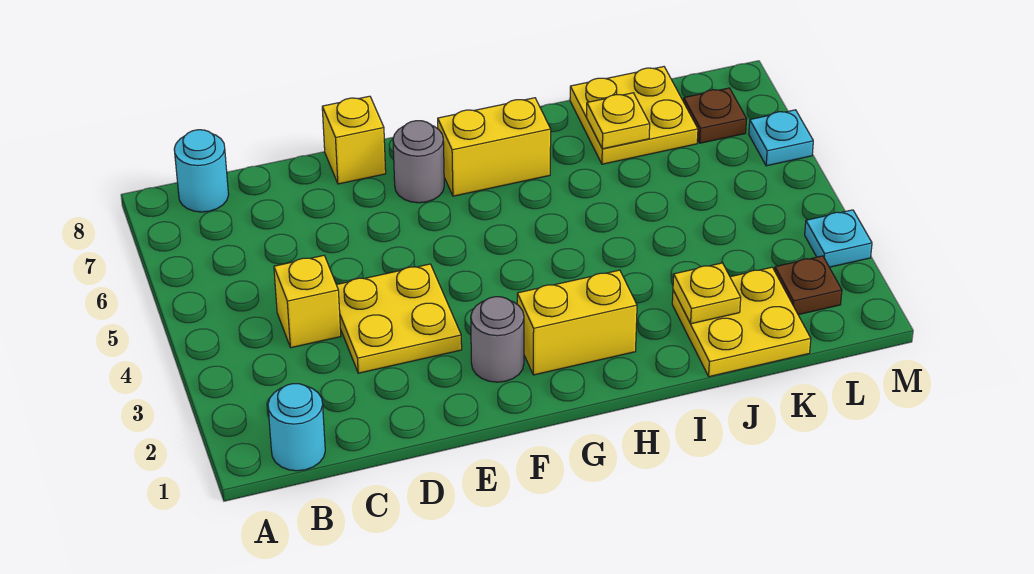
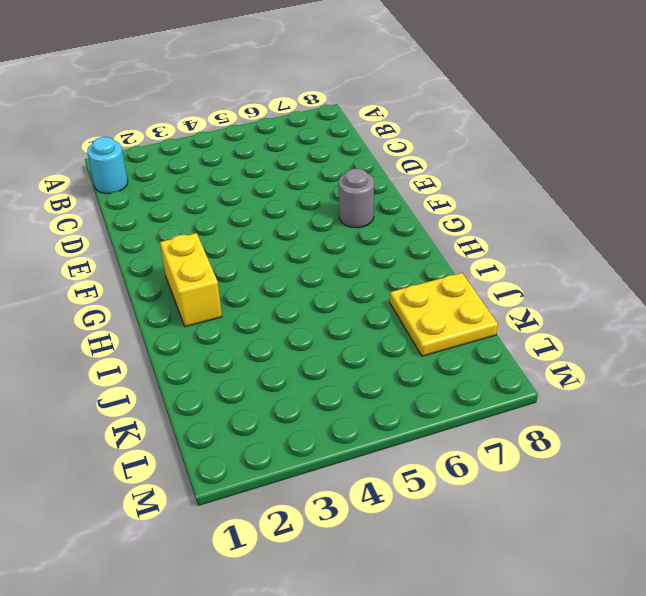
none -> cyan round brick B8 level 1
none -> yellow brick C4 level 1
none -> yellow plate D3:E4 level 1

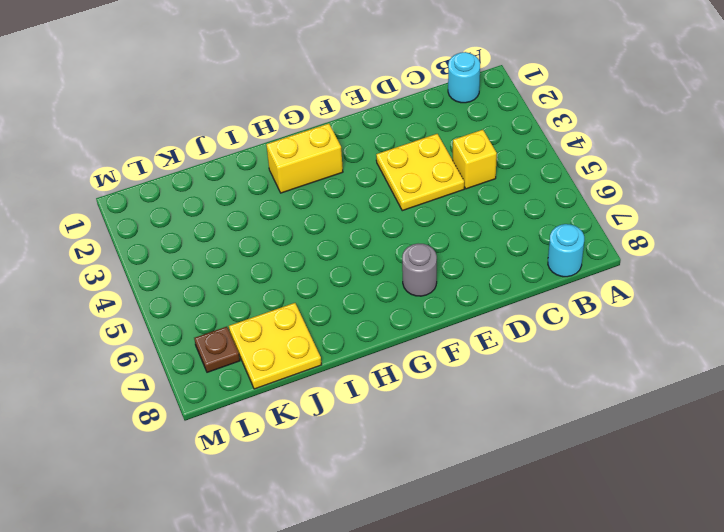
none -> yellow brick E8 level 1
none -> grey round brick F2 level 1
none -> yellow brick G7:H7 level 1

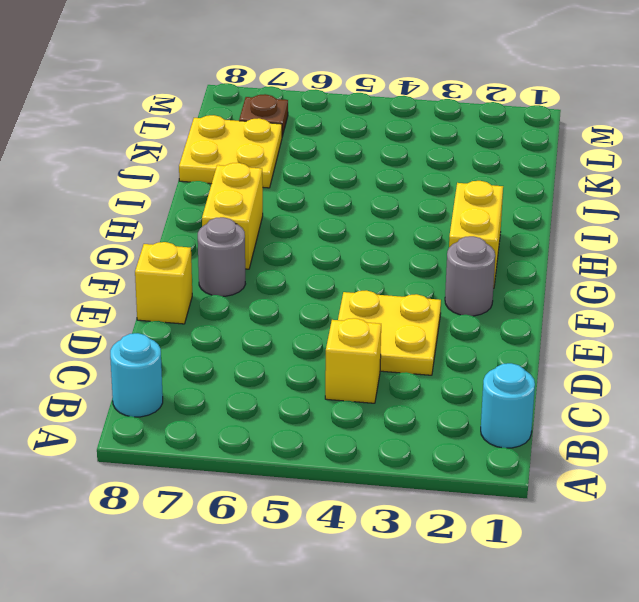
none -> yellow plate J1:K2 level 1
none -> brown plate L2 level 1
none -> cyan plate M3 level 1

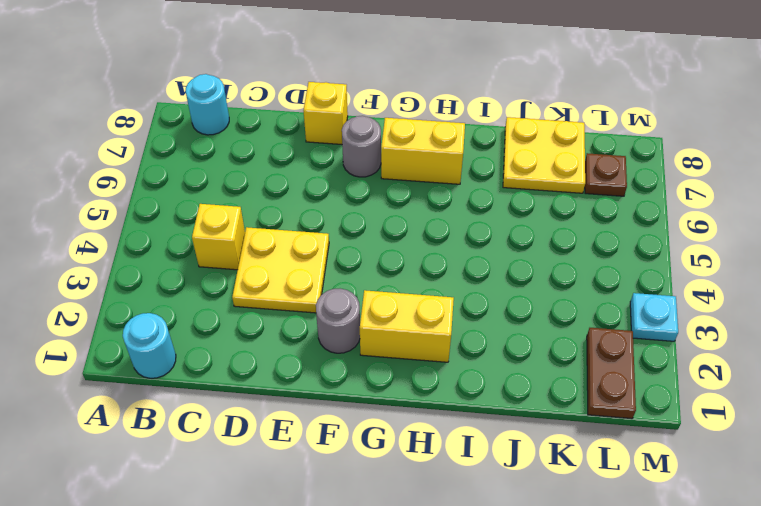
brown plate L1:L2 level 1 -> brown plate L2 level 1
none -> yellow plate J1:K2 level 1
none -> cyan plate M6 level 1
none -> yellow plate J2 level 2

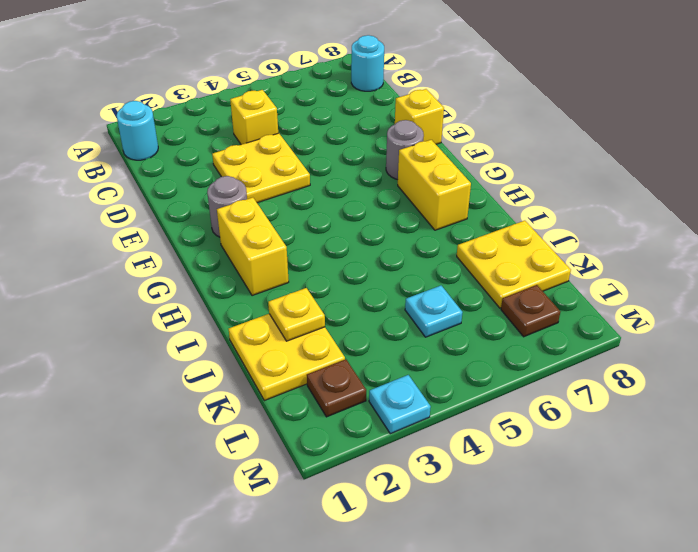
cyan plate K5 level 1 -> cyan plate M6 level 1
none -> yellow plate J7 level 2

